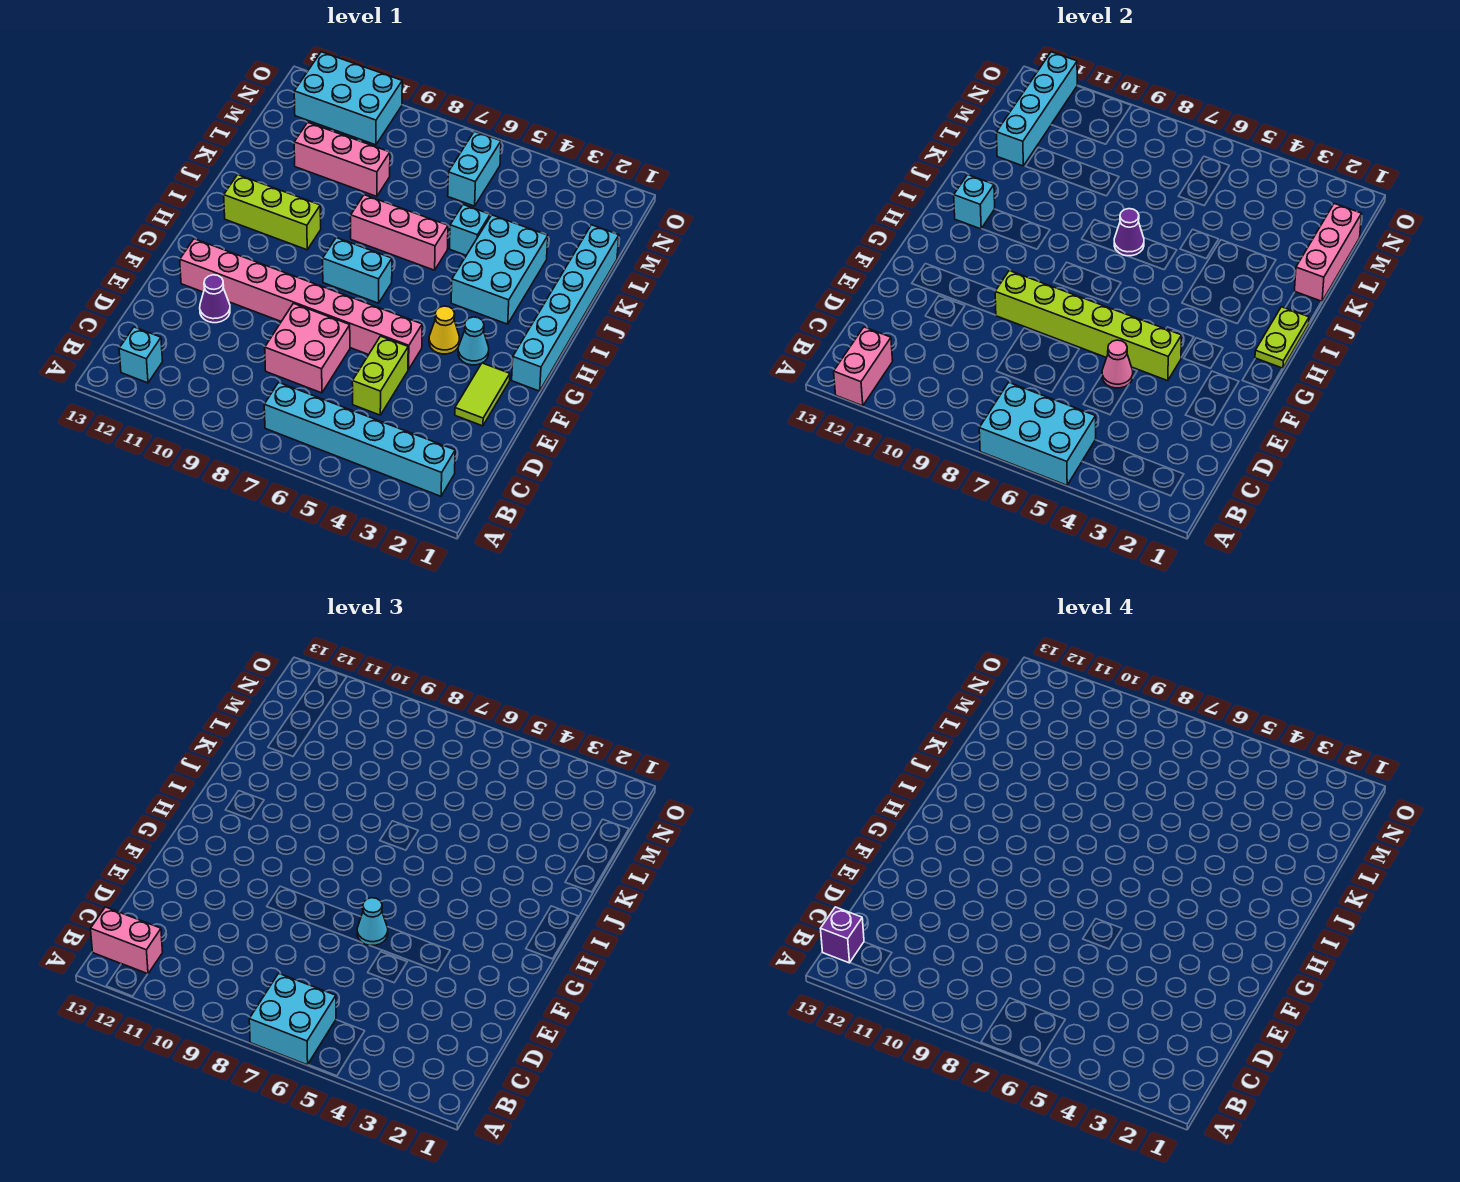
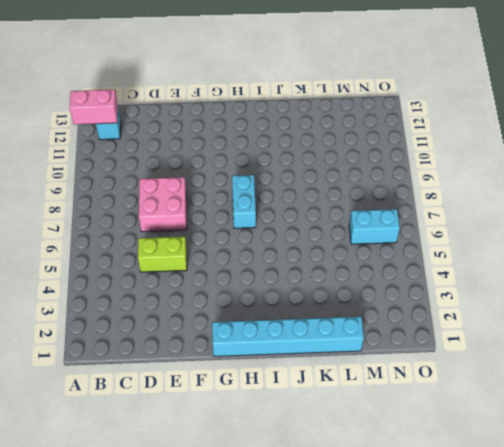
none -> cyan brick B2:B7 level 1
none -> lime tile E2:F2 level 1
none -> purple cone E11 level 1
none -> pink brick F5:F12 level 1

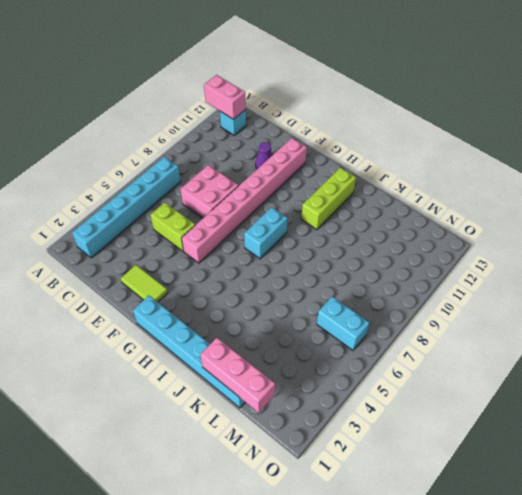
none -> cyan cone G3 level 1
none -> yellow cone G4 level 1
none -> cyan brick I3:K4 level 1
none -> pink brick J6:J8 level 1

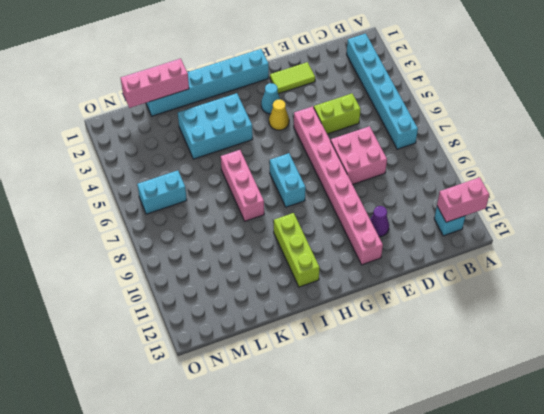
none -> cyan brick K5 level 1
none -> pink brick L9:L11 level 1
none -> cyan brick N10:O12 level 1
none -> cyan brick A5:B7 level 2

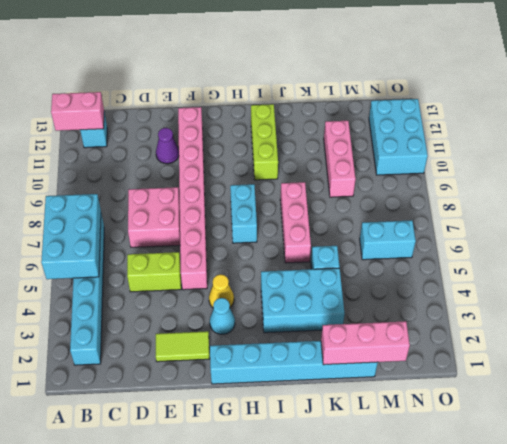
none -> pink cone E5 level 2
none -> lime brick F4:F9 level 2
none -> lime plate H1:I1 level 2
none -> cyan brick I12 level 2

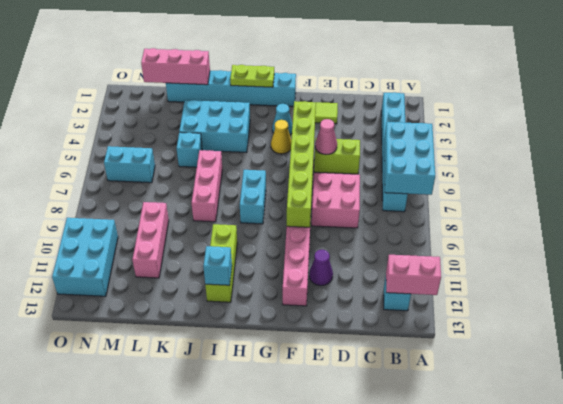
none -> purple cone J7 level 2
none -> cyan brick L12:O12 level 2
none -> cyan brick A6:B7 level 3
none -> pink brick B12:B13 level 3

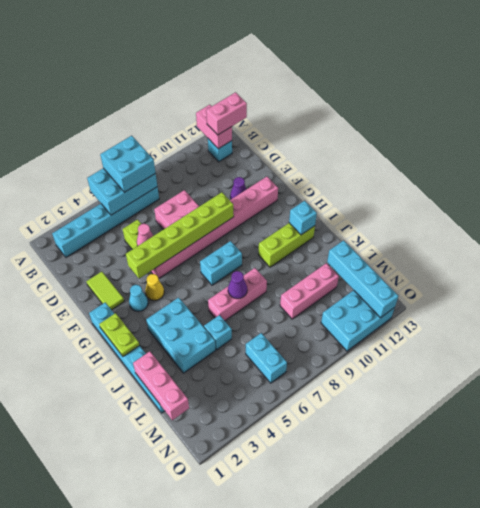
none -> cyan cone F6 level 3
none -> purple brick B13 level 4

